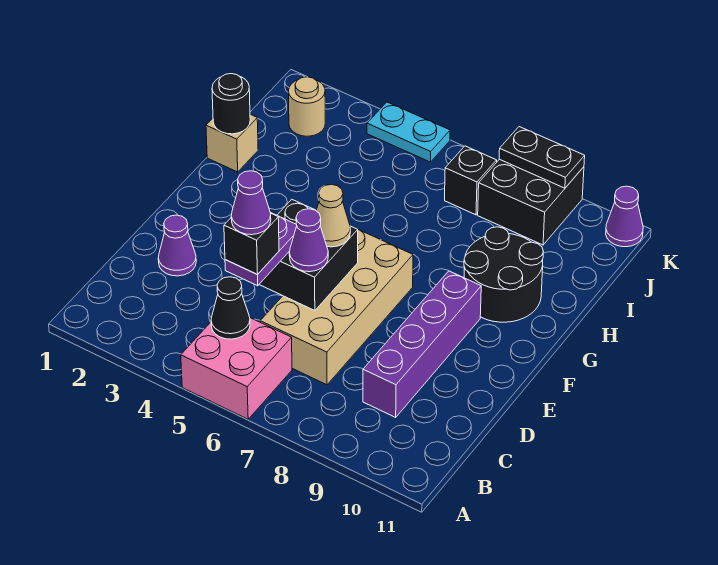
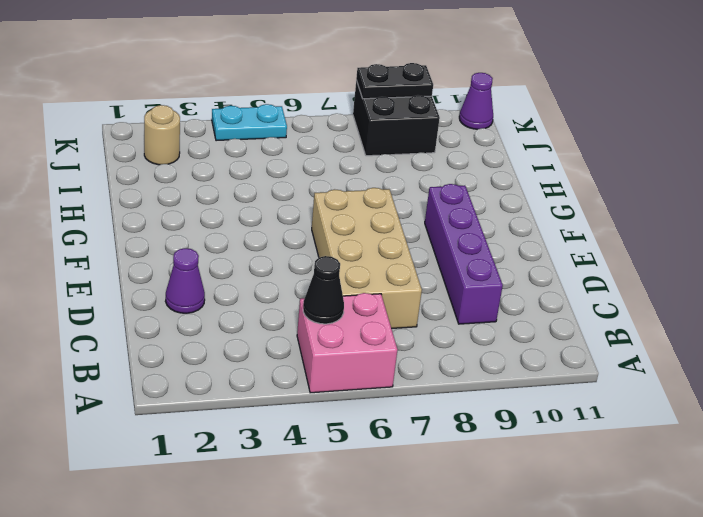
none -> black round brick G9:H10 level 1
none -> tan brick H1 level 1
none -> black brick J7 level 1

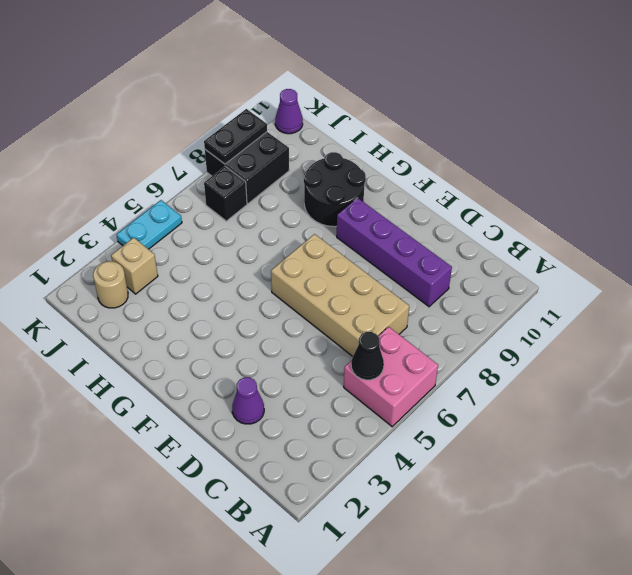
tan brick J3 level 1 -> tan brick H1 level 1
none -> black brick D5:E6 level 2
none -> black round brick H1 level 2
none -> purple plate C5:D5 level 3

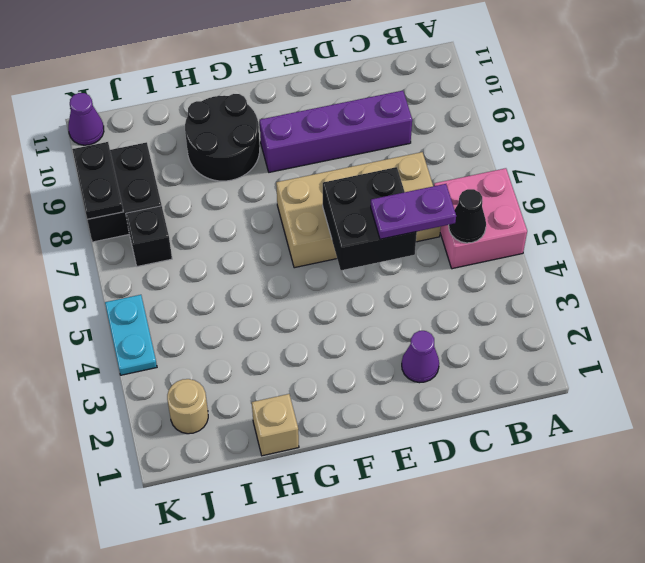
none -> black round brick H1 level 2
none -> purple cone D6 level 3
none -> tan cone E6 level 3

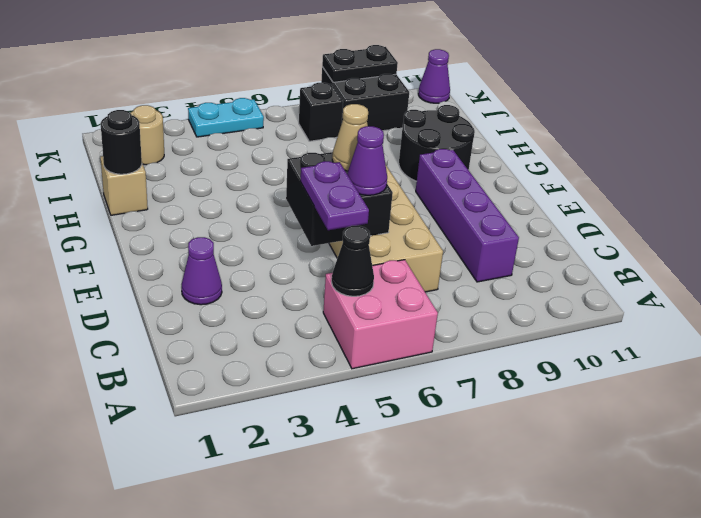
none -> black brick C5 level 4
none -> purple cone C5 level 5

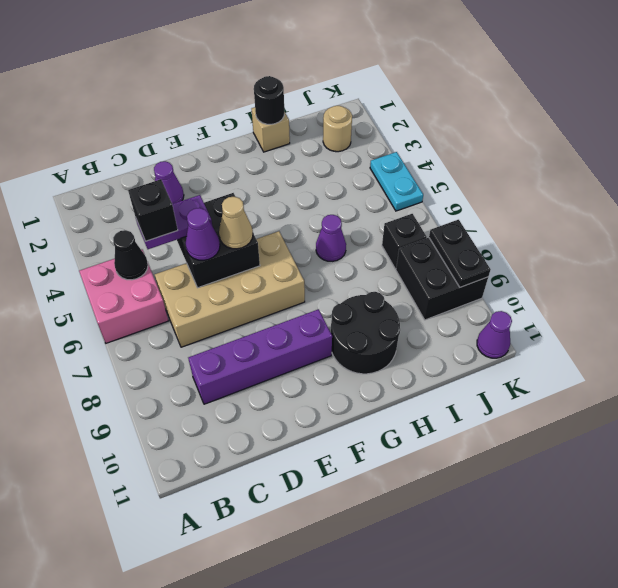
purple cone H6 level 1 -> purple cone C5 level 5

